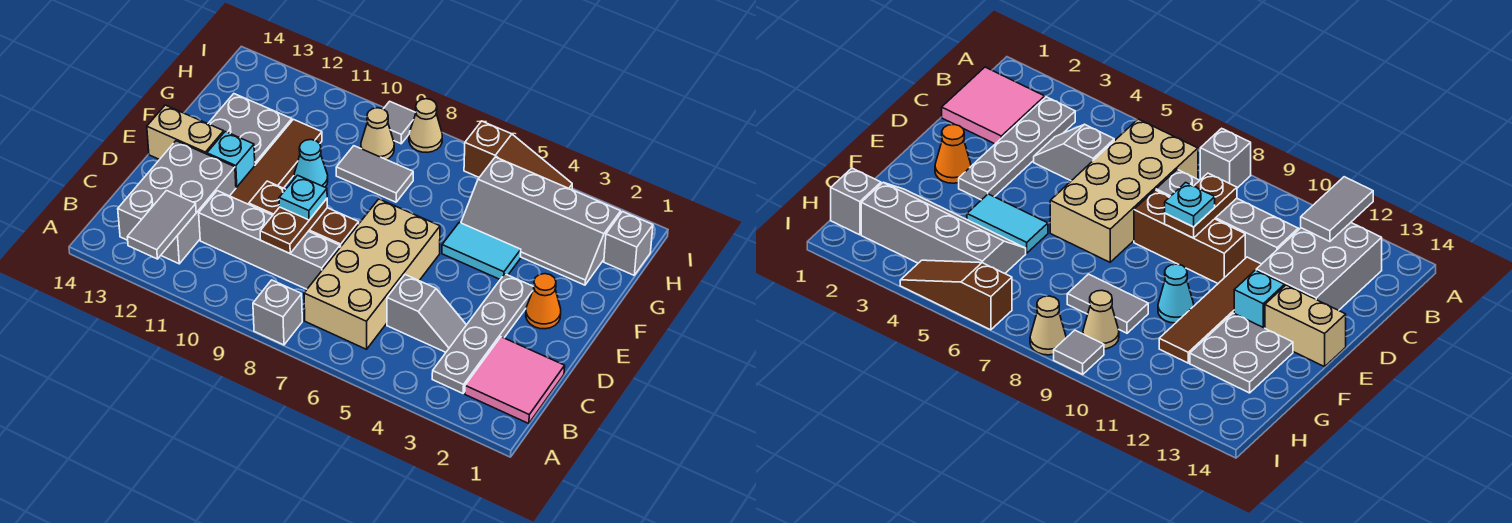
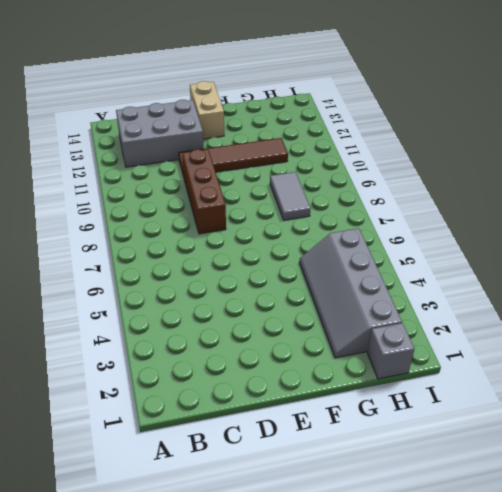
none -> grey brick A8 level 1
none -> pink tile B1:C2 level 1
none -> grey plate B3:E3 level 1

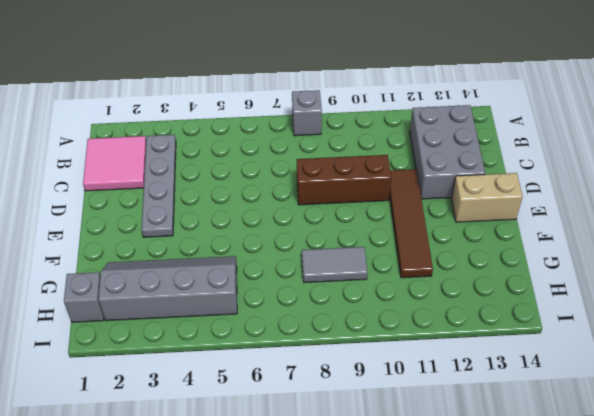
none -> tan brick B6:E7 level 1
none -> grey slope C4:C5 level 1 top 5
none -> grey brick C8:C11 level 1

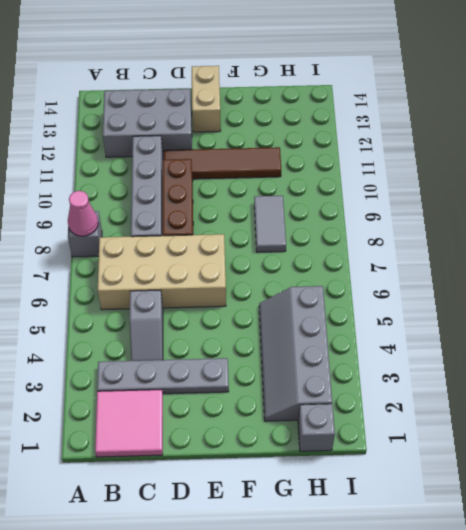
pink cone A8 level 2 -> none
none -> orange cone E2 level 1
none -> cyan brick E12 level 1
none -> cyan tile F4:F5 level 1

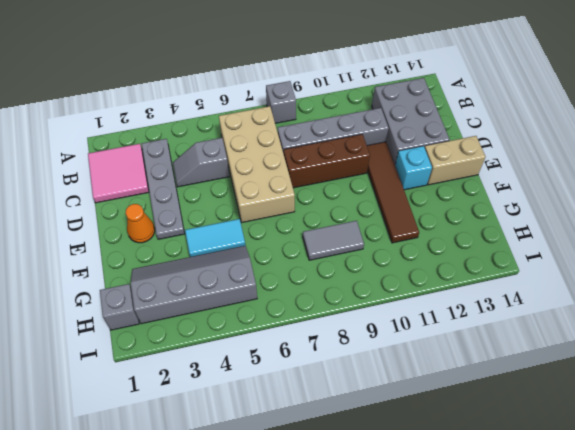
none -> cyan cone F10 level 1
none -> grey plate F12:G13 level 1
none -> tan cone H9 level 1

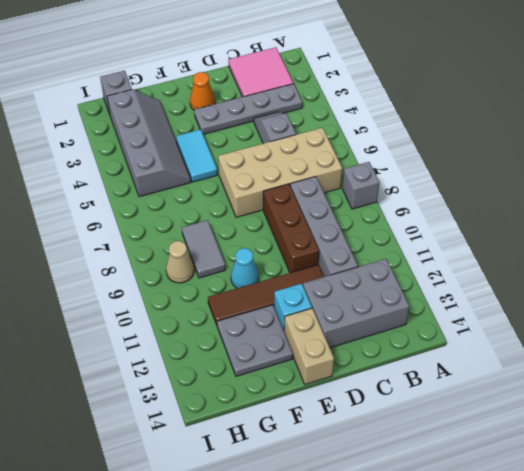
none -> brown slope I4:I6 level 1 top 6
none -> tan cone I8 level 1
none -> grey tile I9 level 1

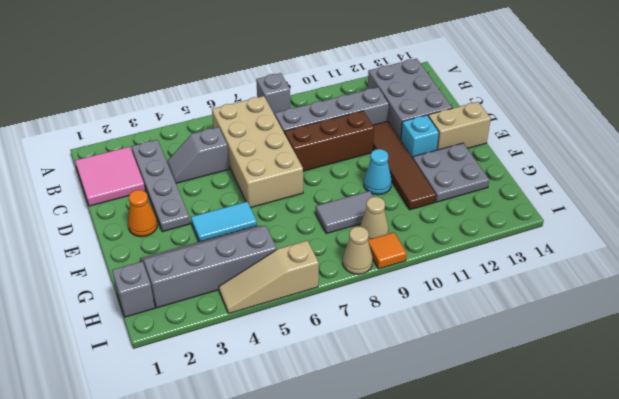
tan slope I4:I6 level 1 top 6 -> brown slope I4:I6 level 1 top 6
orange tile I9 level 1 -> grey tile I9 level 1
none -> grey tile A12:B12 level 2
none -> brown plate C9:D9 level 2
none -> cyan plate D9 level 3

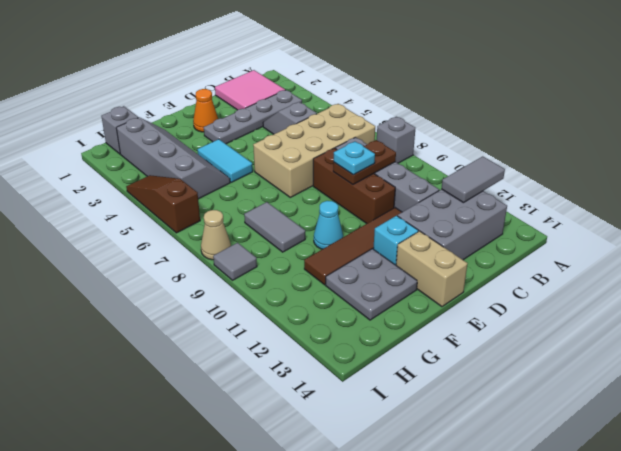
none -> tan cone H9 level 1

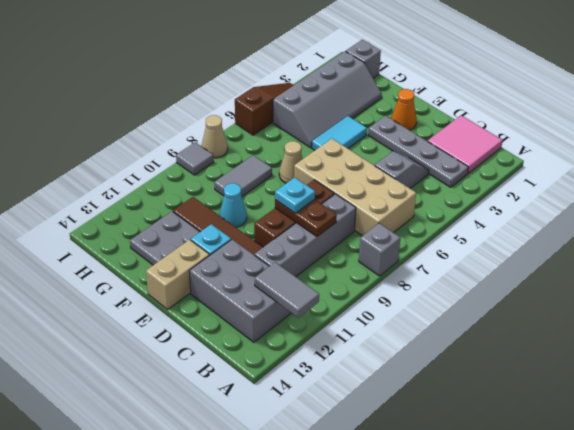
tan cone F7 level 1 -> tan cone H9 level 1

